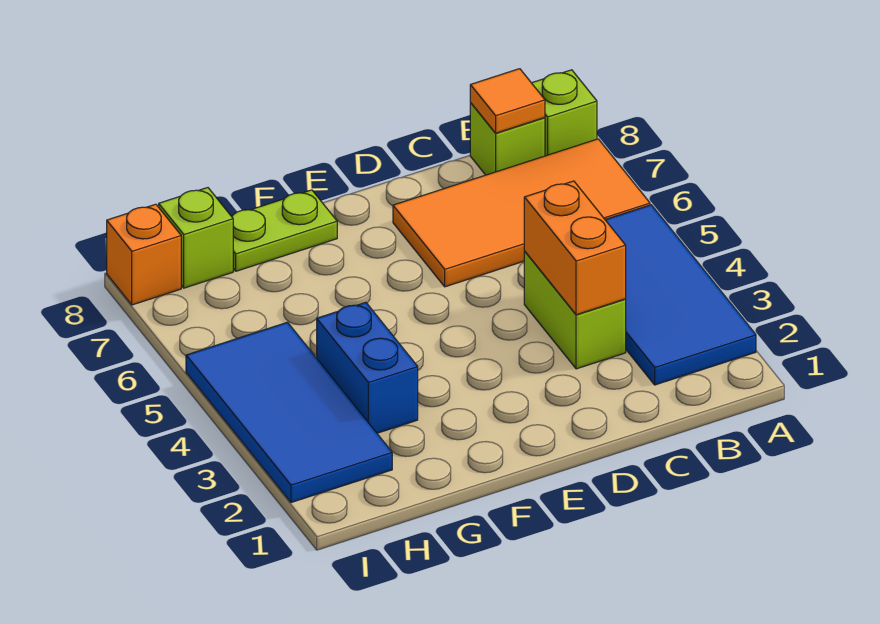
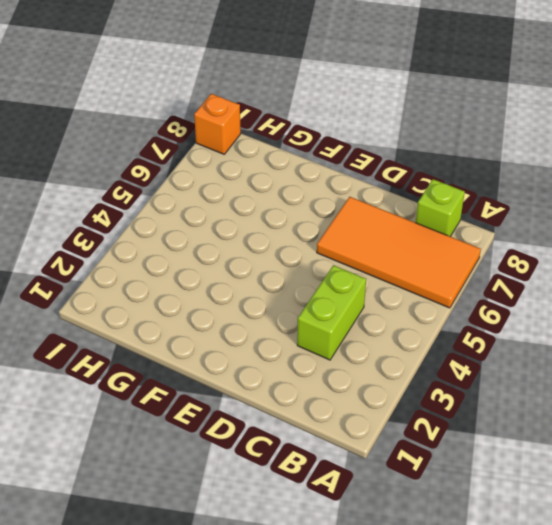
none -> blue tile A2:B5 level 1
none -> lime brick A8 level 1
none -> lime plate F8:G8 level 1

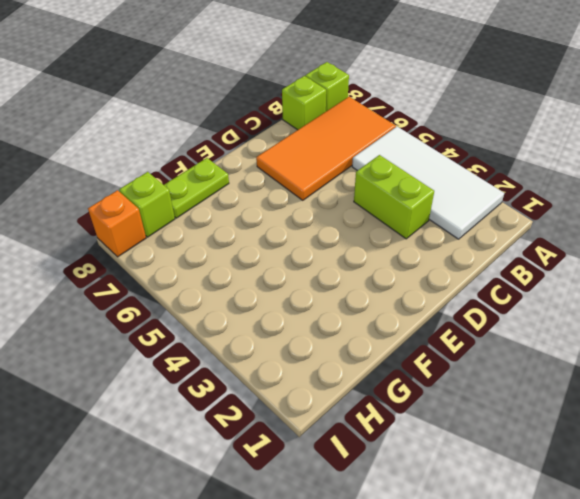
white tile A2:B5 level 1 -> blue tile A2:B5 level 1
none -> blue brick G3:G4 level 1
none -> blue tile H2:I5 level 1
none -> orange tile B8 level 2

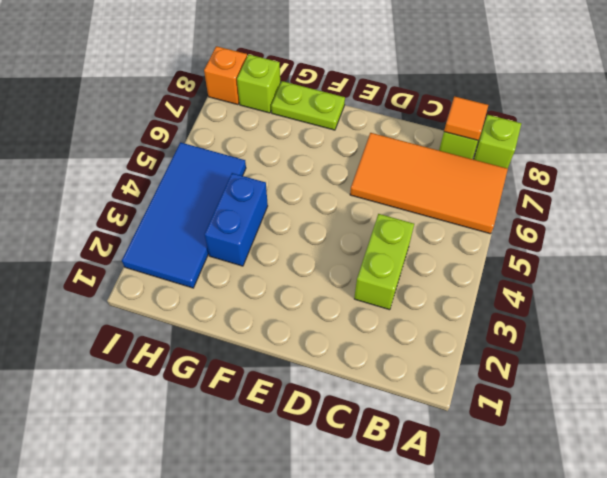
none -> blue tile A2:B5 level 1
none -> orange brick C3:C4 level 2

